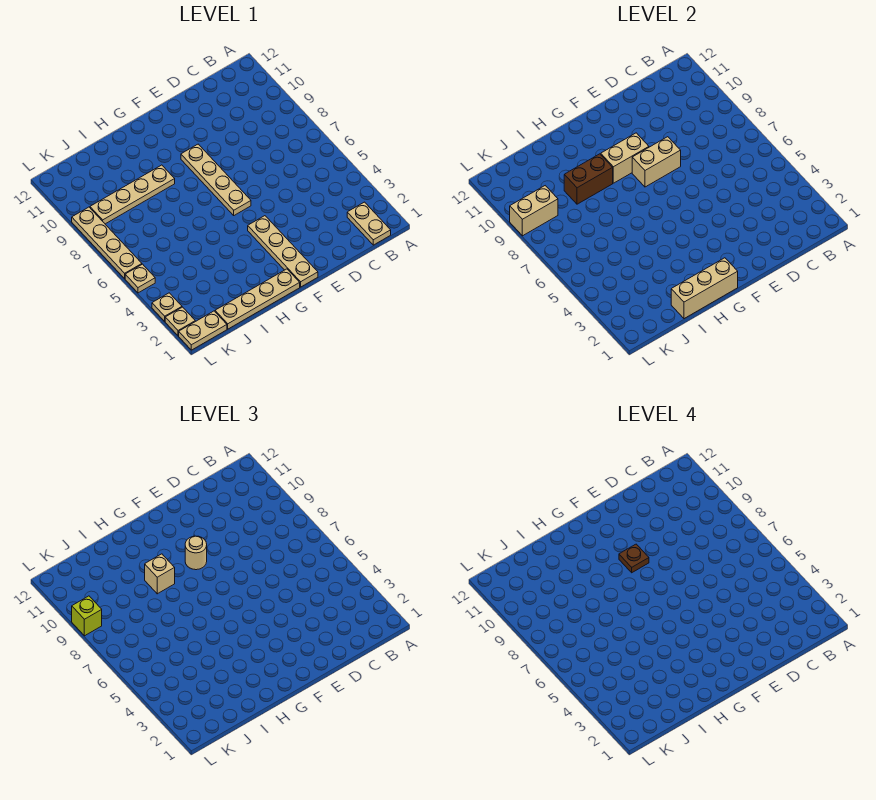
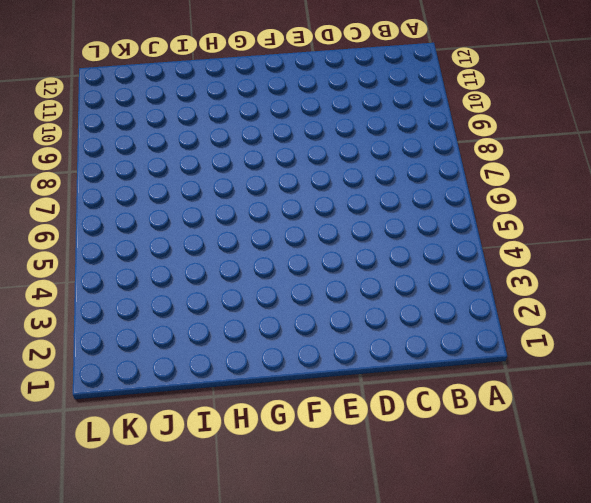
none -> tan plate B1:B2 level 1
none -> tan plate F1:F4 level 1
none -> tan plate F6:F9 level 1

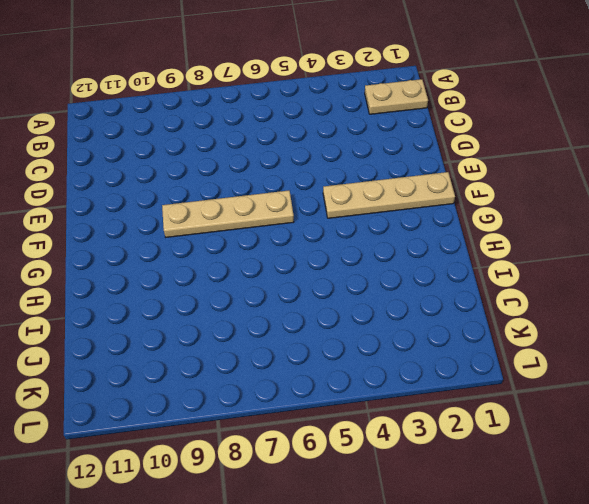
none -> tan plate G1:J1 level 1
none -> tan plate H9:K9 level 1
none -> tan plate K1:L1 level 1

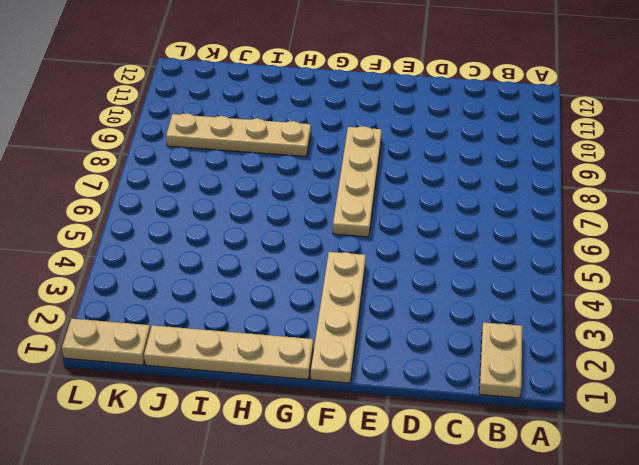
none -> tan plate L2 level 1
none -> tan plate L3 level 1
none -> tan plate L5 level 1

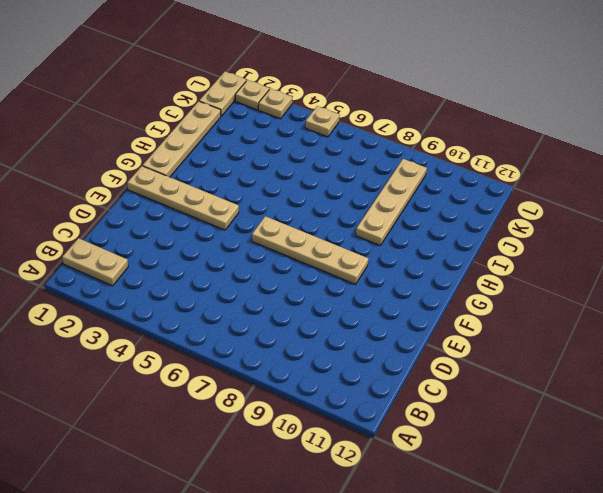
none -> tan plate L6:L9 level 1
none -> tan brick E8:F8 level 2
none -> tan brick F9:G9 level 2

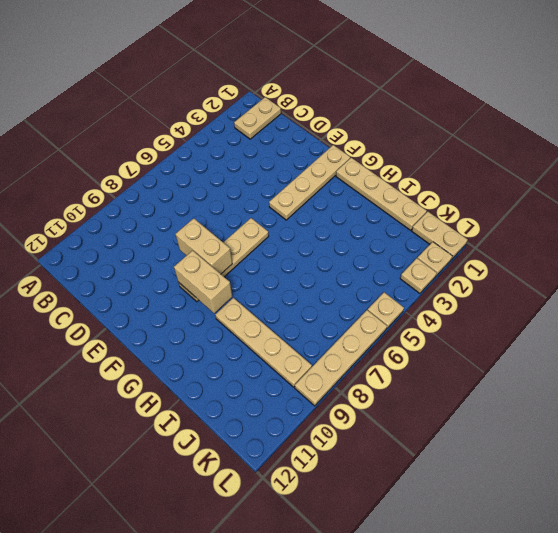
none -> tan brick G1:I1 level 2
none -> brown brick H9:I9 level 2
none -> tan brick K9:L9 level 2

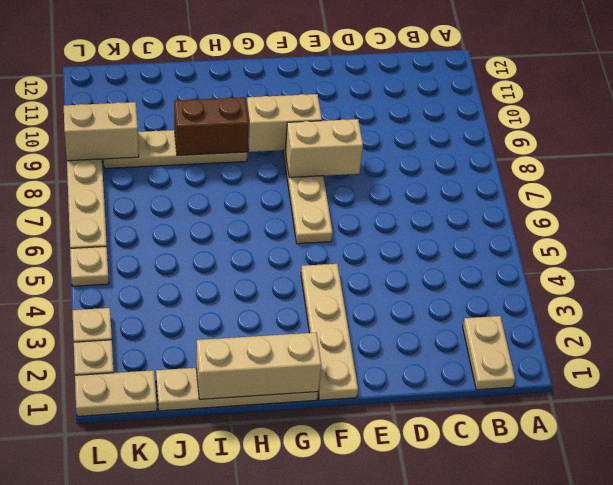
none -> tan round brick F9 level 3
none -> tan brick H9 level 3
none -> lime brick L9 level 3

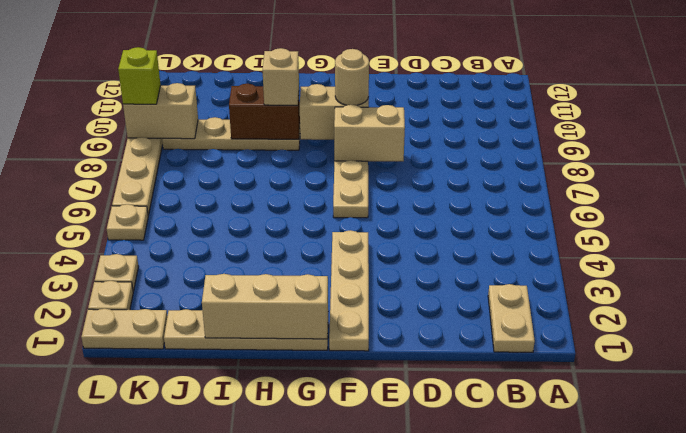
none -> brown plate F9 level 4

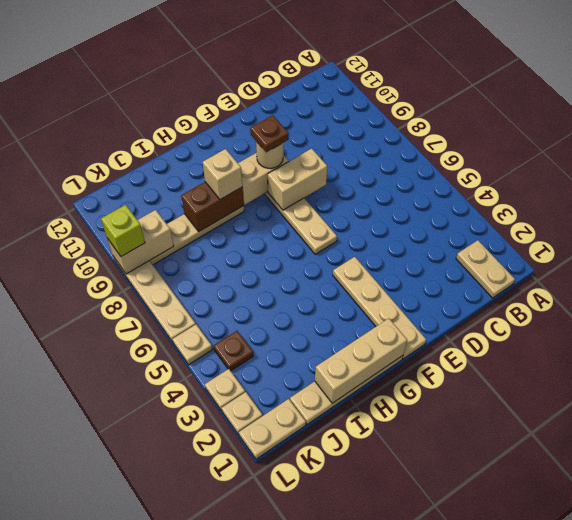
brown plate K4 level 1 -> none

